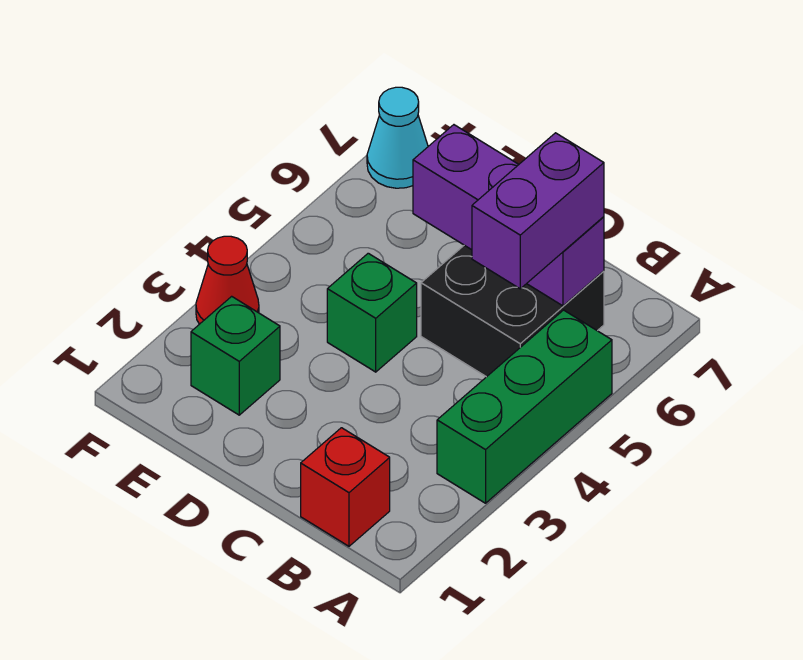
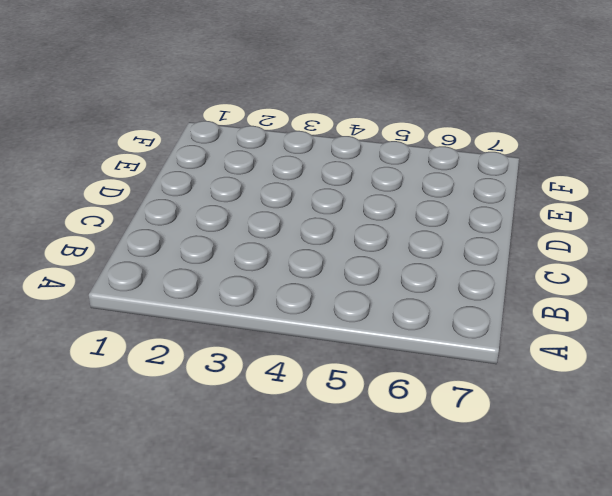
none -> green brick A3:A5 level 1
none -> red brick B1 level 1

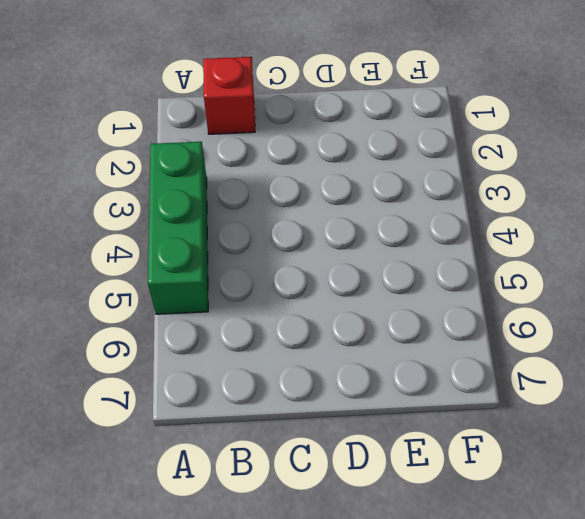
none -> black brick B5:C6 level 1
none -> green brick D4 level 1

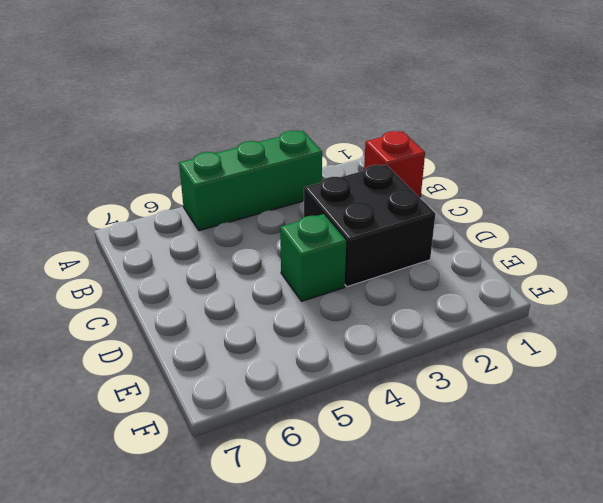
black brick C2:D3 level 1 -> black brick B5:C6 level 1
none -> green brick E2 level 1
none -> red cone F3 level 1

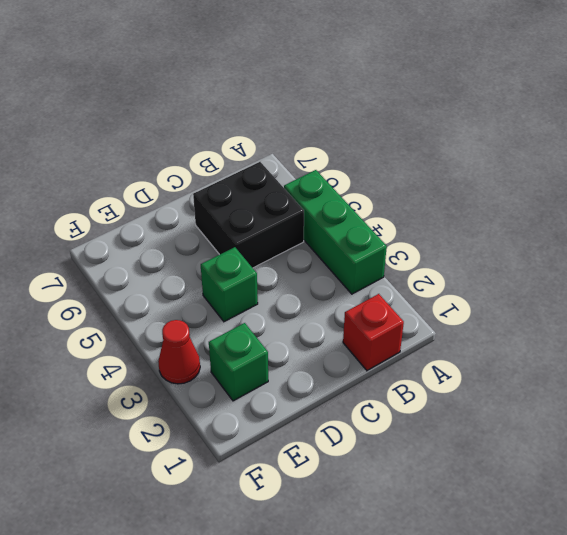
none -> cyan cone F7 level 1
none -> purple brick B6:D6 level 2

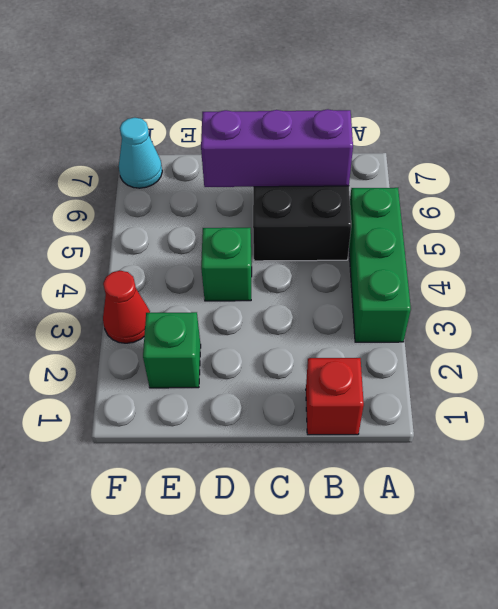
none -> purple brick B5:B6 level 3

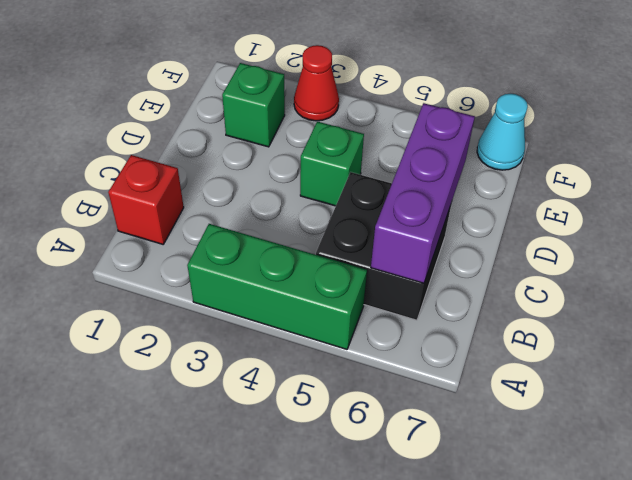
none -> purple brick B5:B6 level 3

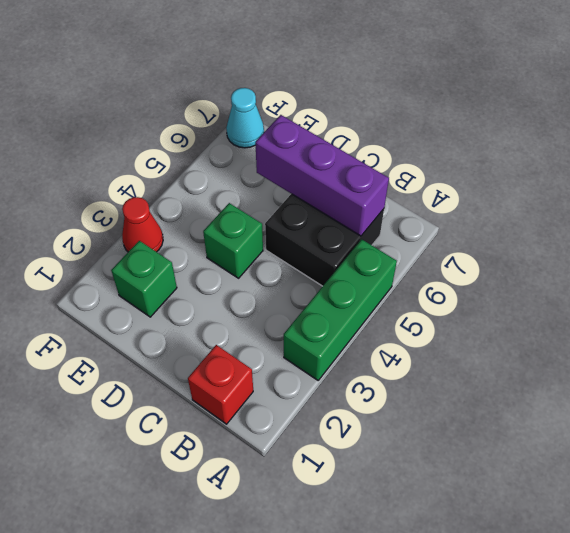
none -> purple brick B5:B6 level 3

